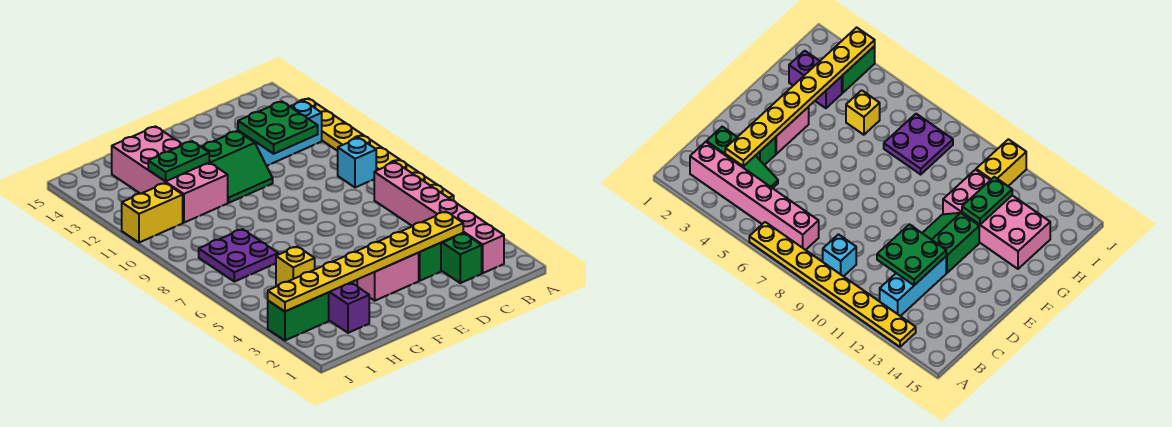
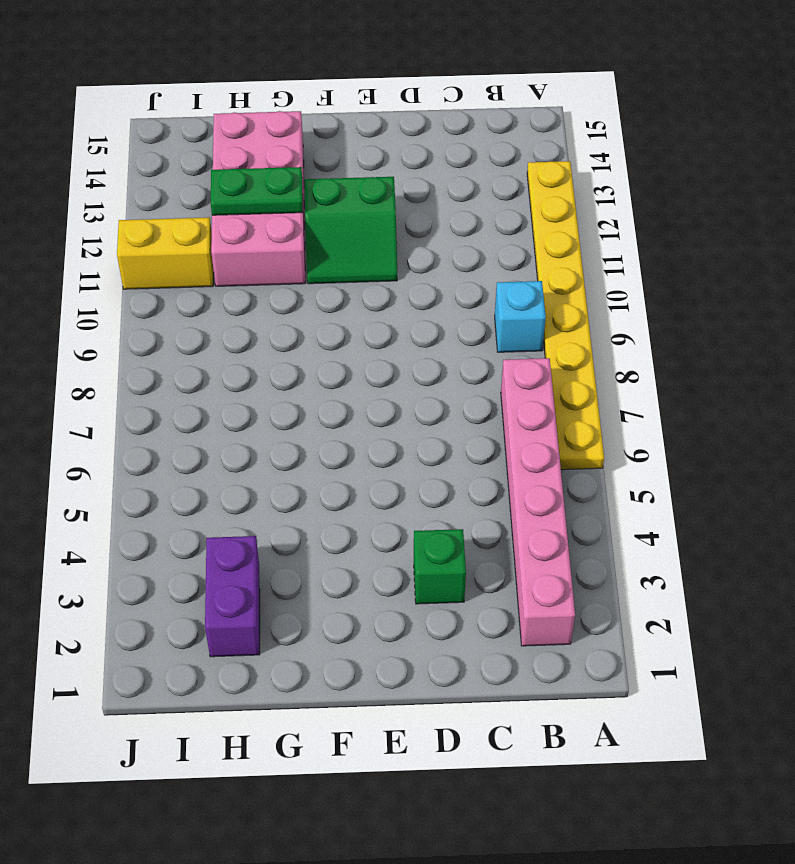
none -> cyan brick B12:D12 level 1
none -> green slope C2:C4 level 1 top 2
none -> pink brick E3:F3 level 1

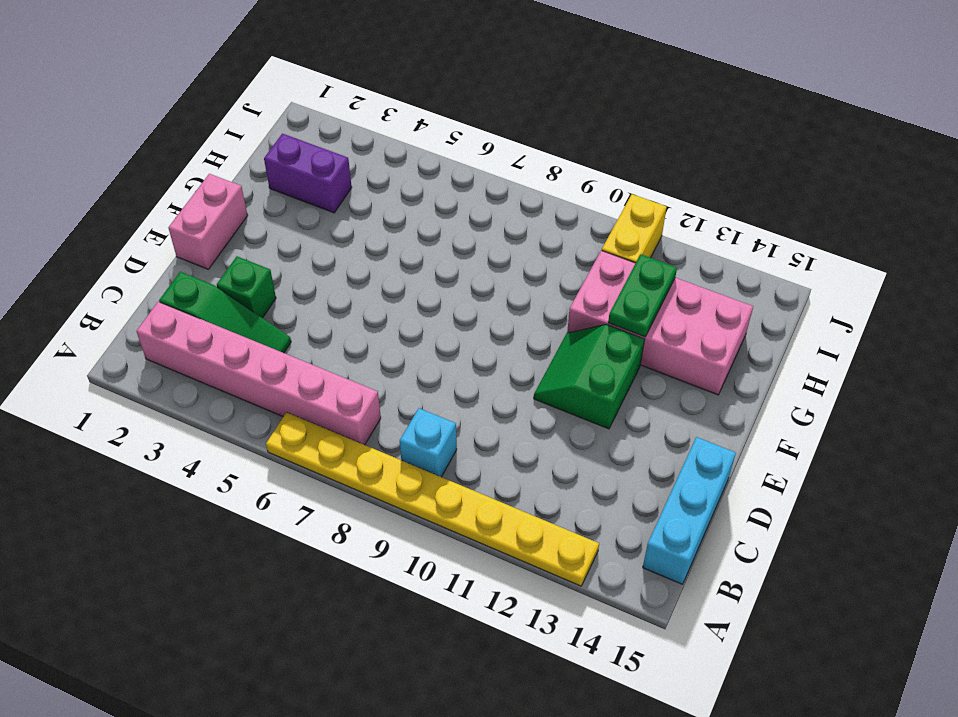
cyan brick B15:D15 level 1 -> cyan brick B12:D12 level 1
pink brick E1:F1 level 1 -> pink brick E3:F3 level 1
none -> yellow brick H5 level 1
none -> purple plate H7:I8 level 1
none -> green brick I3:J3 level 1

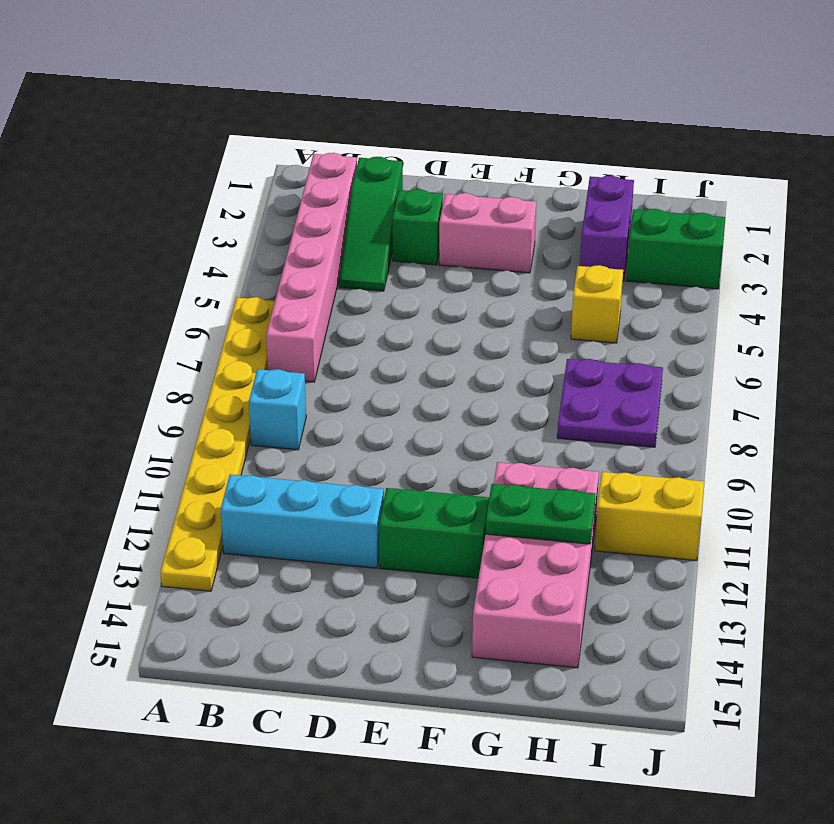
none -> yellow plate C3:J3 level 2
none -> green plate C11:D12 level 2

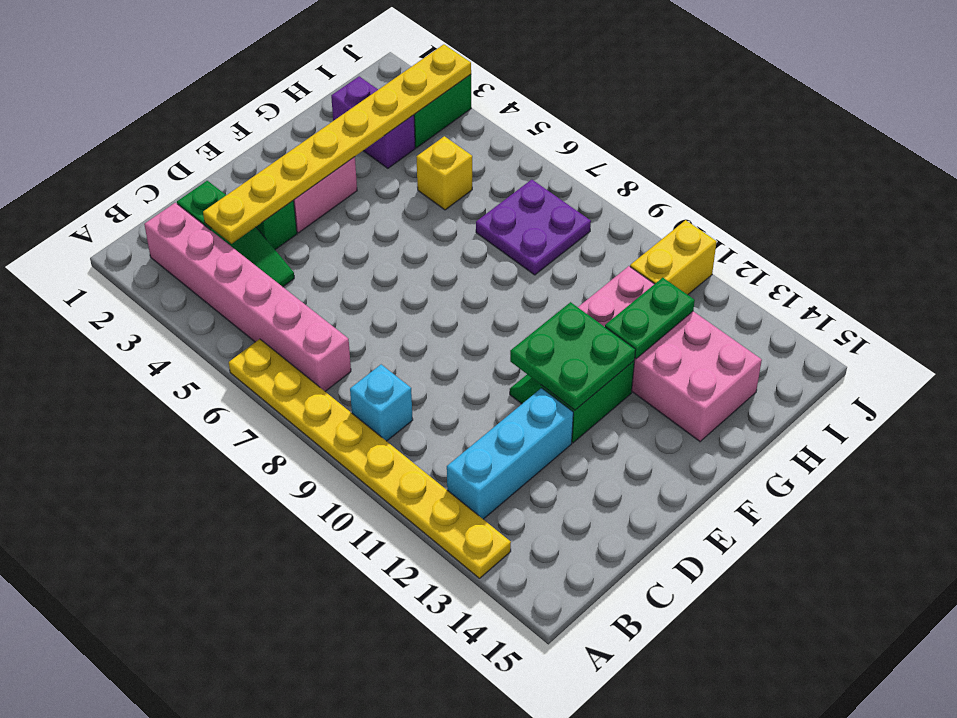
green plate E11:F12 level 2 -> green plate C11:D12 level 2

